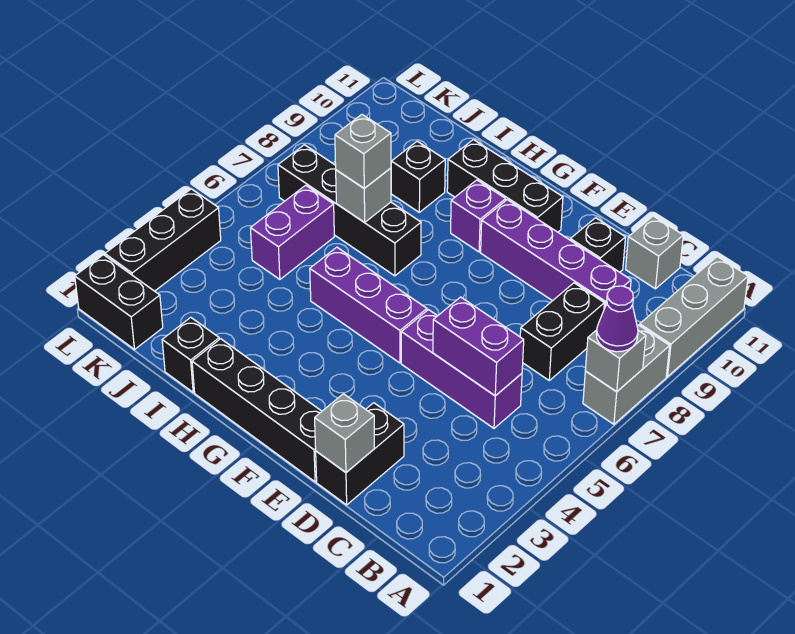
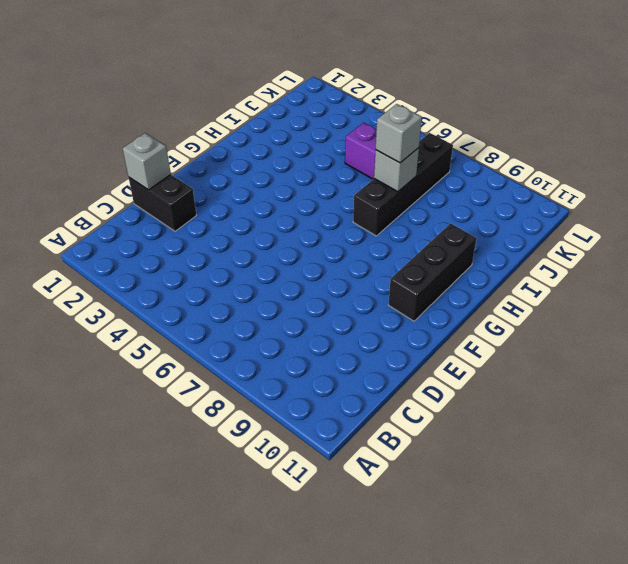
none -> grey brick A7:A8 level 1
none -> grey brick A9:A11 level 1
none -> purple brick C5:E5 level 1

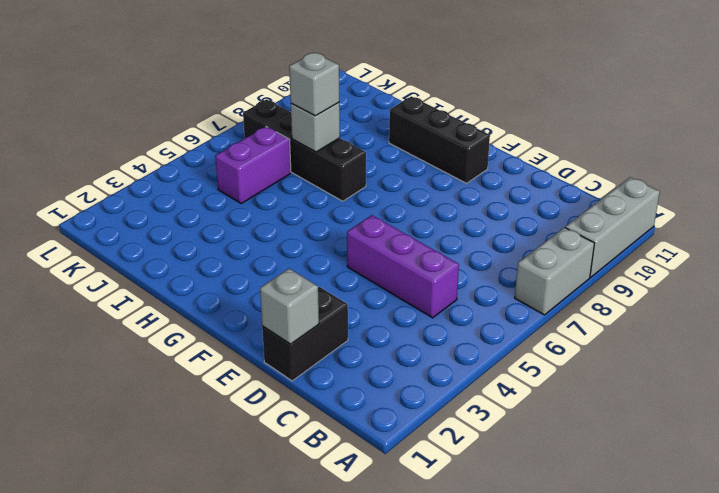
none -> black brick C7:C8 level 1
none -> purple brick C9:F9 level 1
none -> grey brick C11 level 1

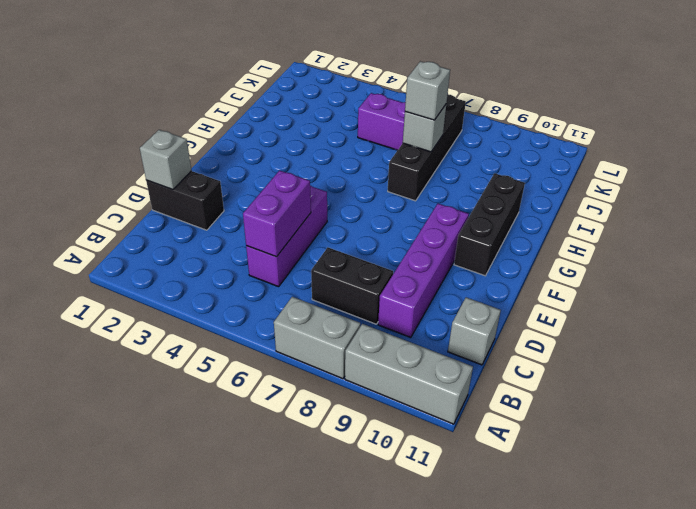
none -> black brick D10 level 1
none -> black brick E1:H1 level 1
none -> purple brick F5:H5 level 1

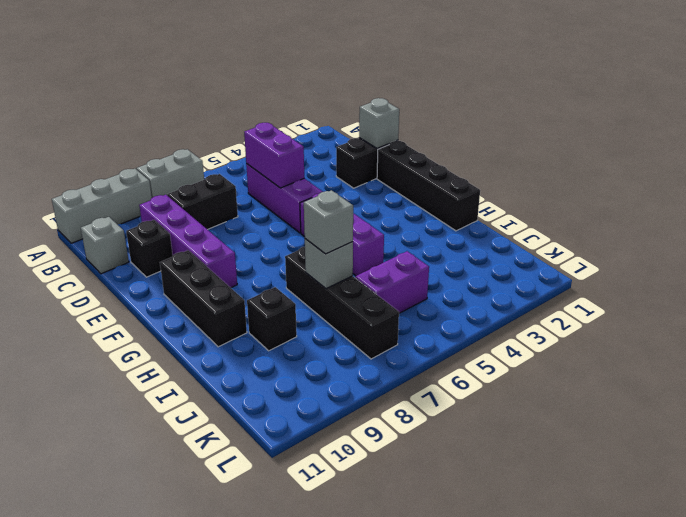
none -> purple brick G9 level 1
none -> black brick I1 level 1
none -> black brick K1:L1 level 1

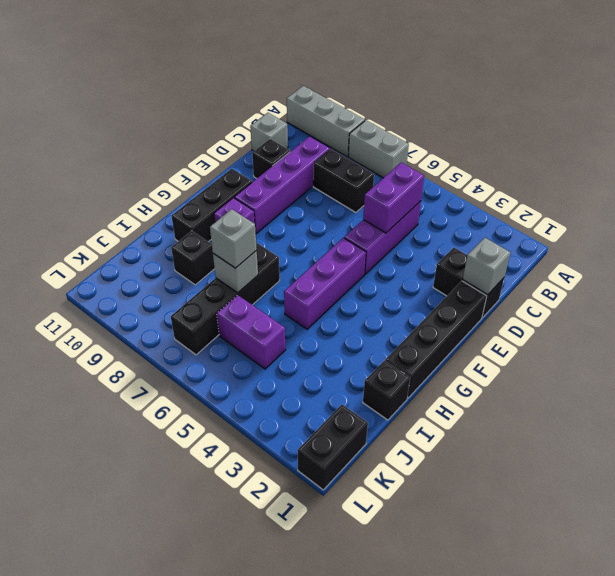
none -> black brick L2:L4 level 1
none -> grey brick A7 level 2
none -> purple cone A7 level 3

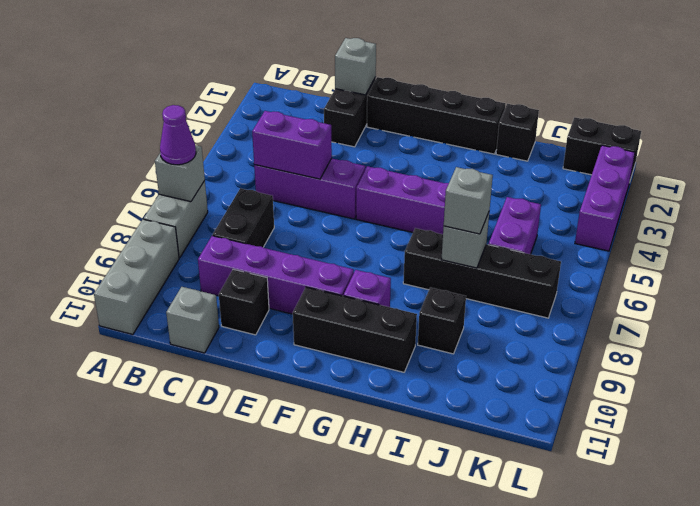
purple brick L2:L4 level 1 -> black brick L2:L4 level 1

